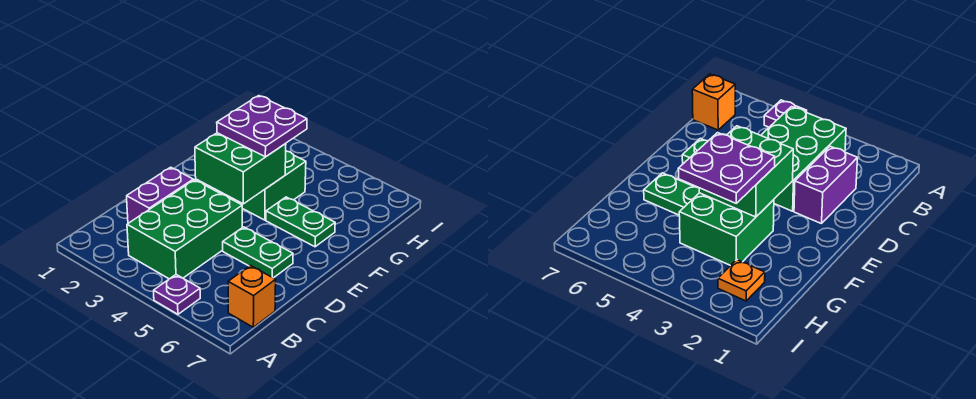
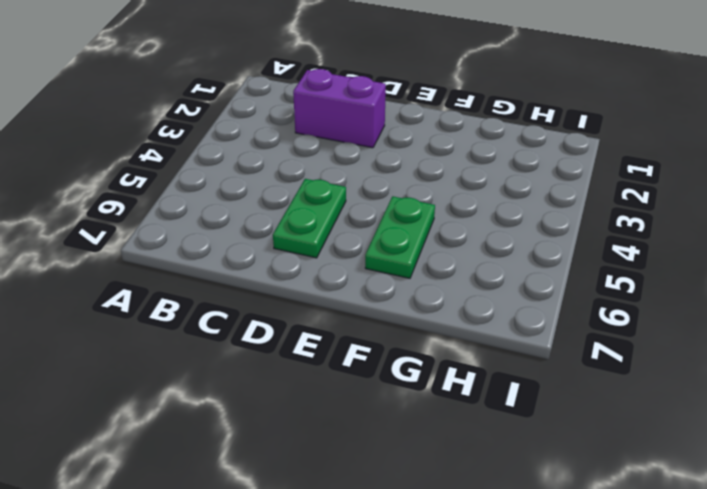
none -> purple plate A5 level 1
none -> green brick B3:D4 level 1

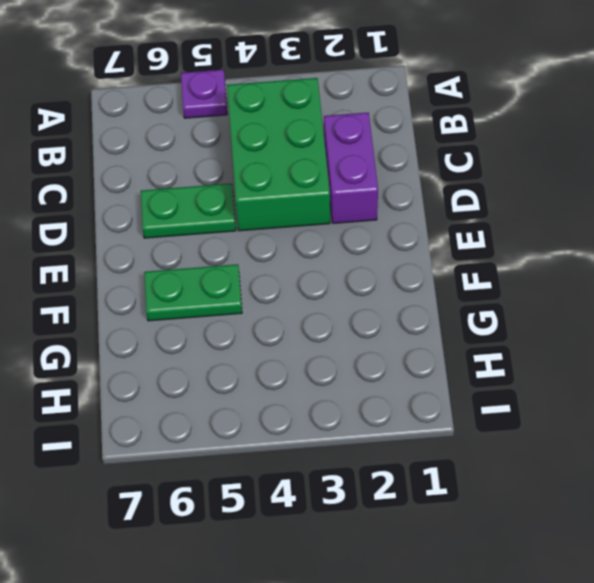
none -> orange brick B7 level 1
none -> green brick F3:G4 level 1

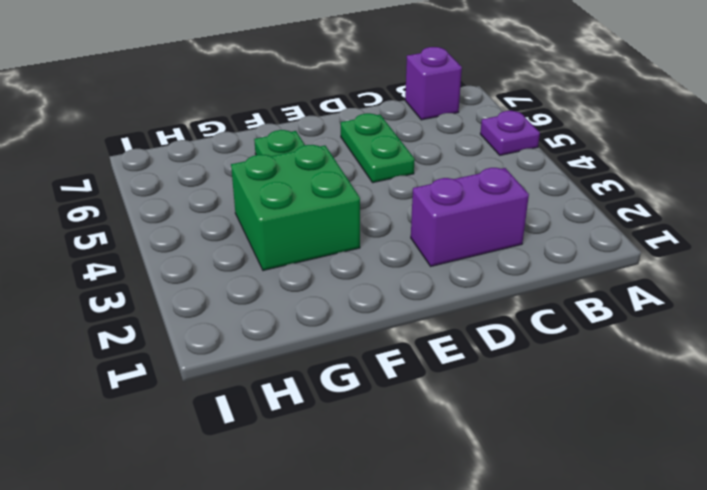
purple brick B7 level 1 -> orange brick B7 level 1
none -> green brick B3:D4 level 1
none -> orange plate H2 level 1

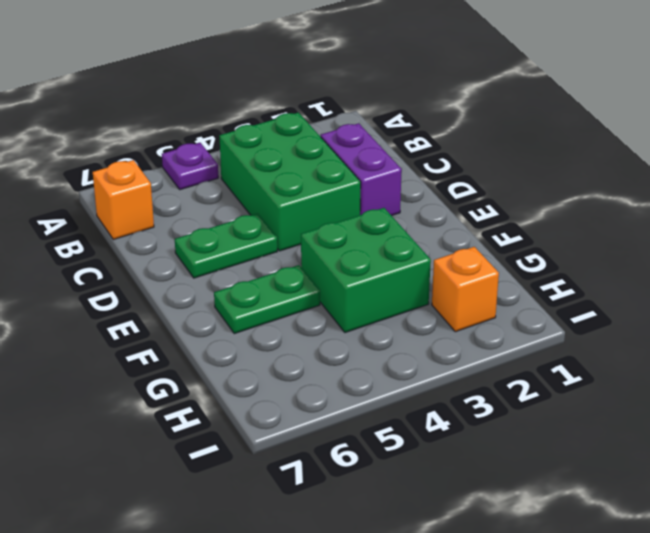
orange brick H2 level 1 -> orange plate H2 level 1
none -> green brick E3:F4 level 2
none -> purple plate F3:G4 level 3

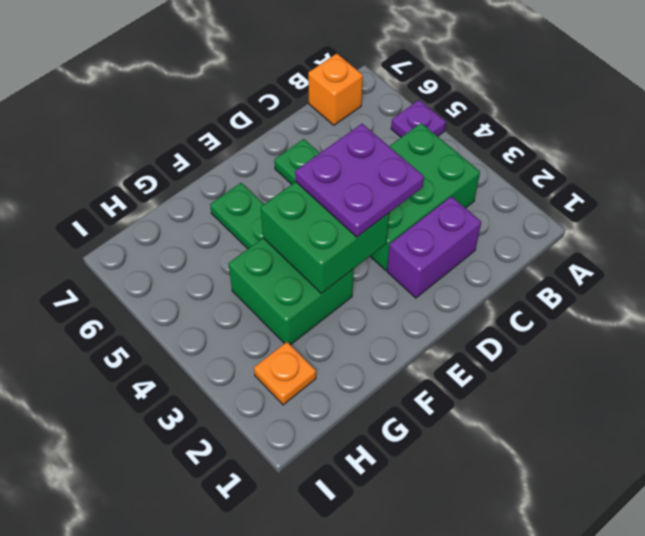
purple plate D3:E4 level 3 -> purple plate F3:G4 level 3

